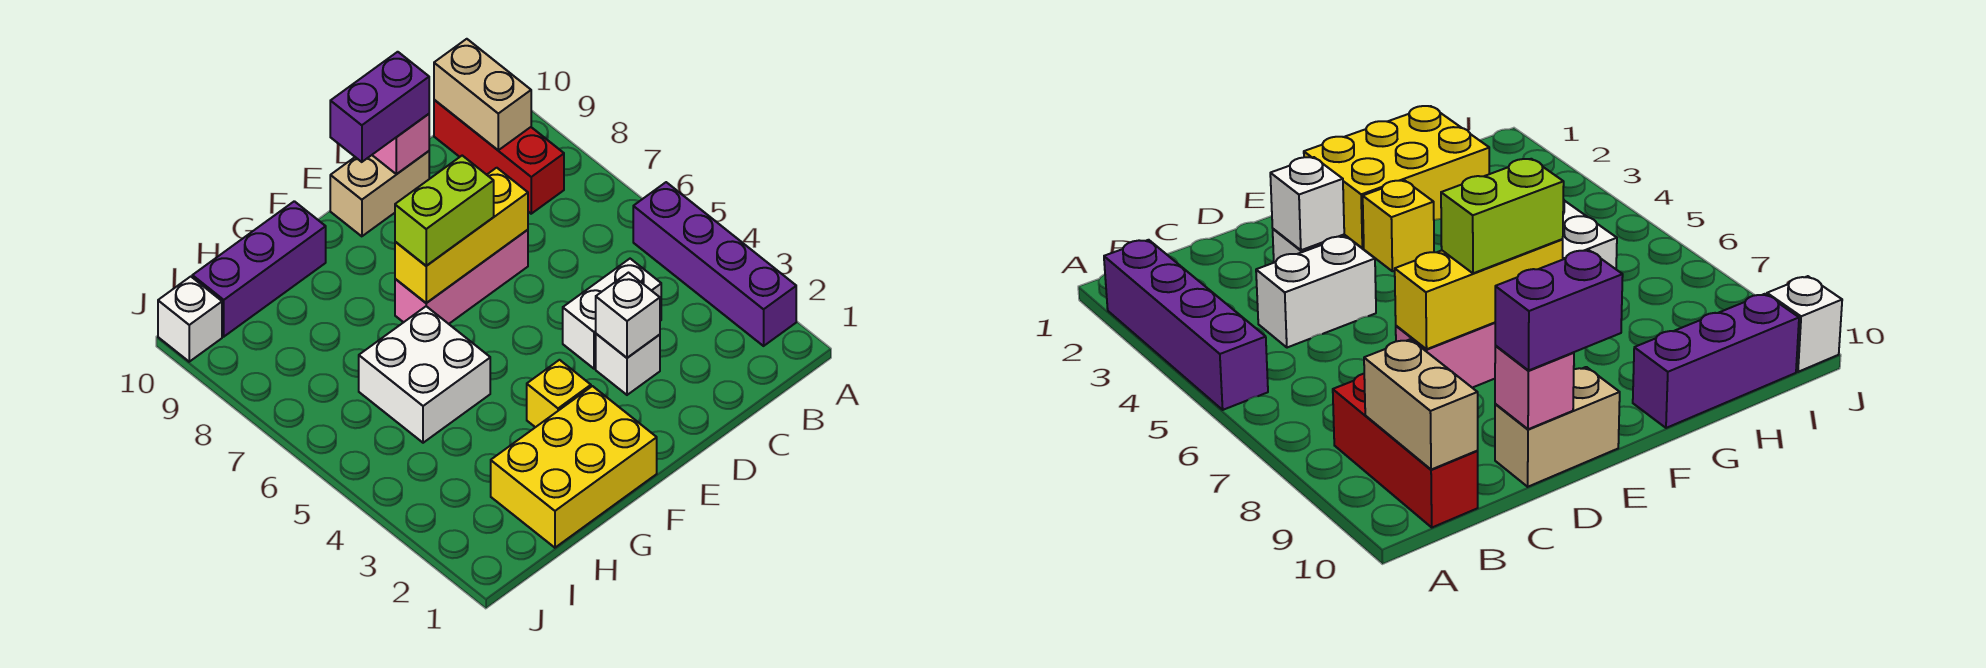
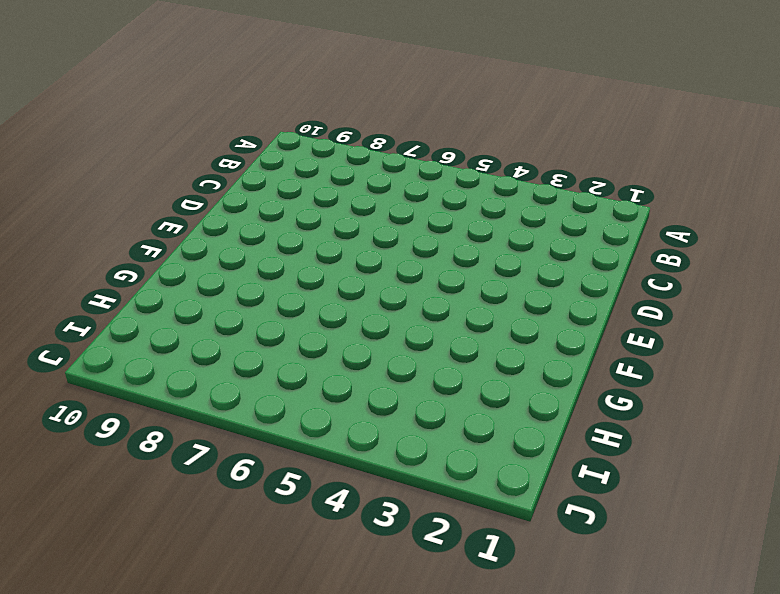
none -> purple brick A2:A5 level 1
none -> red brick B8:B10 level 1
none -> white brick C4:D4 level 1

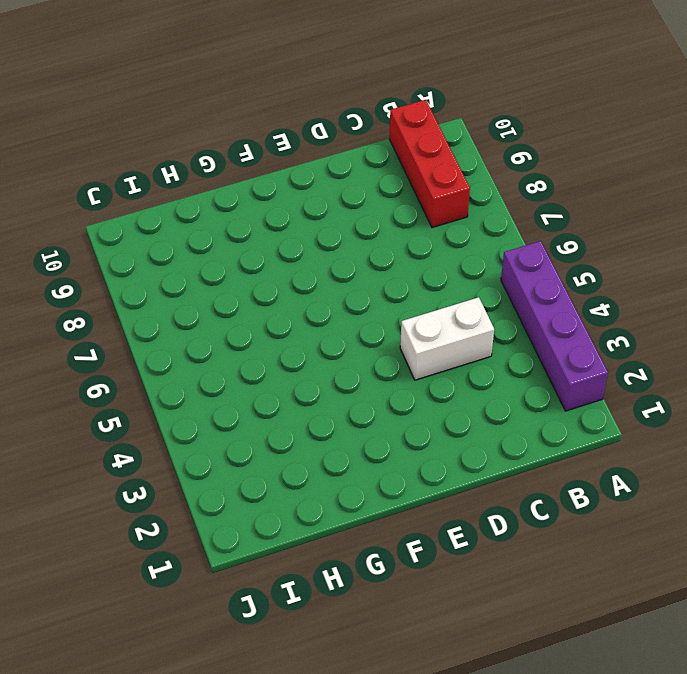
none -> white brick D3 level 1
none -> pink brick D7:F7 level 1
none -> tan brick D10:E10 level 1

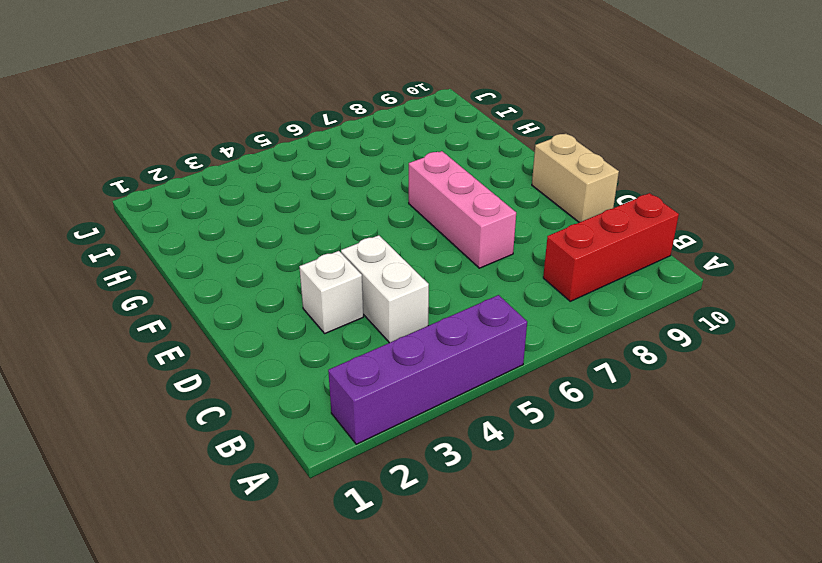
none -> yellow brick F1:H2 level 1
none -> yellow brick F3 level 1
none -> white brick G5:H6 level 1

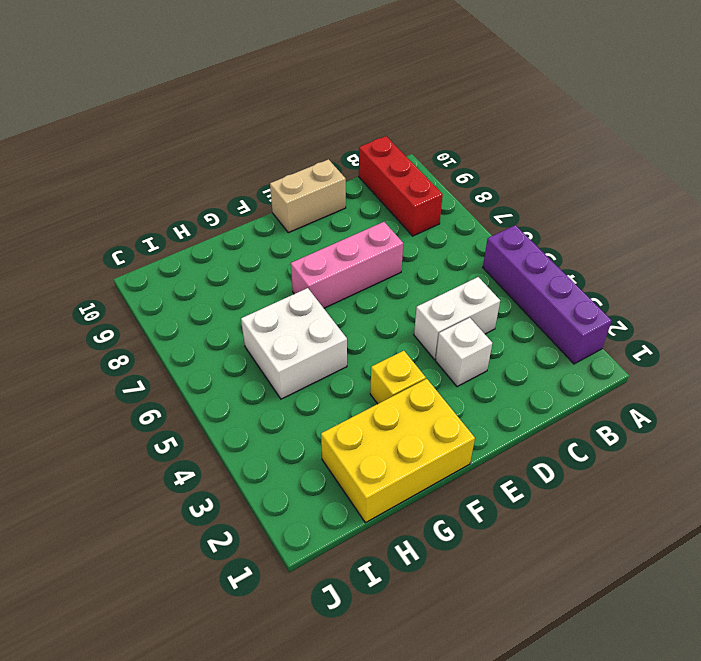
none -> purple brick G10:I10 level 1
none -> white brick J10 level 1
none -> tan brick B9:B10 level 2

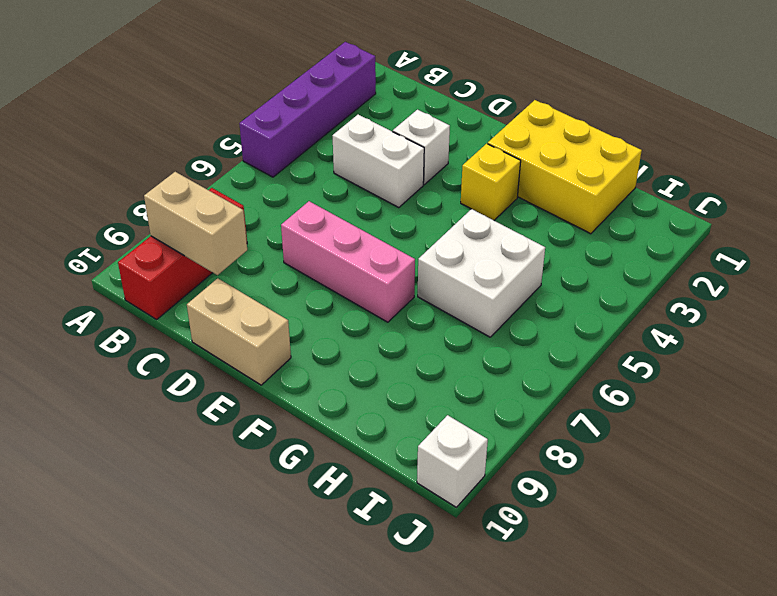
tan brick B9:C9 level 2 -> tan brick B9:B10 level 2
none -> purple brick G10:I10 level 1
none -> white brick D3 level 2
none -> yellow brick D7:F7 level 2

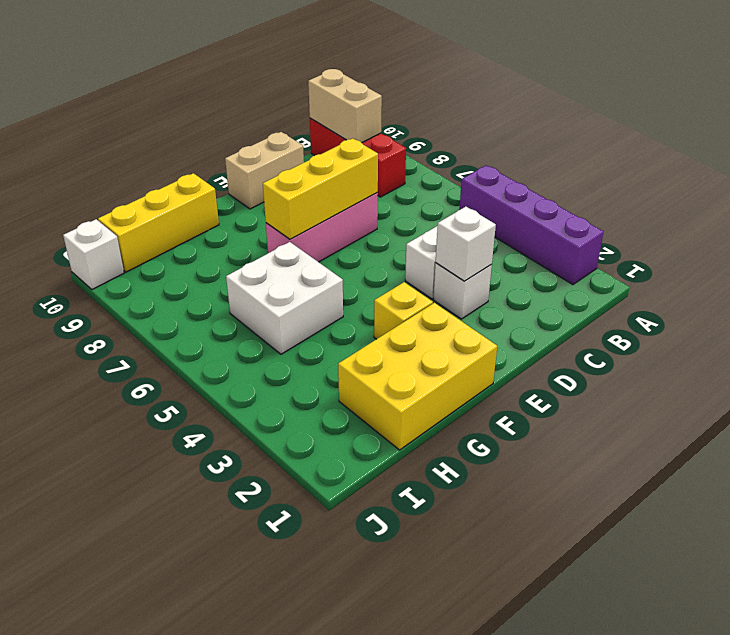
yellow brick G10:I10 level 1 -> purple brick G10:I10 level 1
none -> pink brick D10 level 2
none -> purple brick D10:E10 level 3
none -> lime brick E7:F7 level 3

